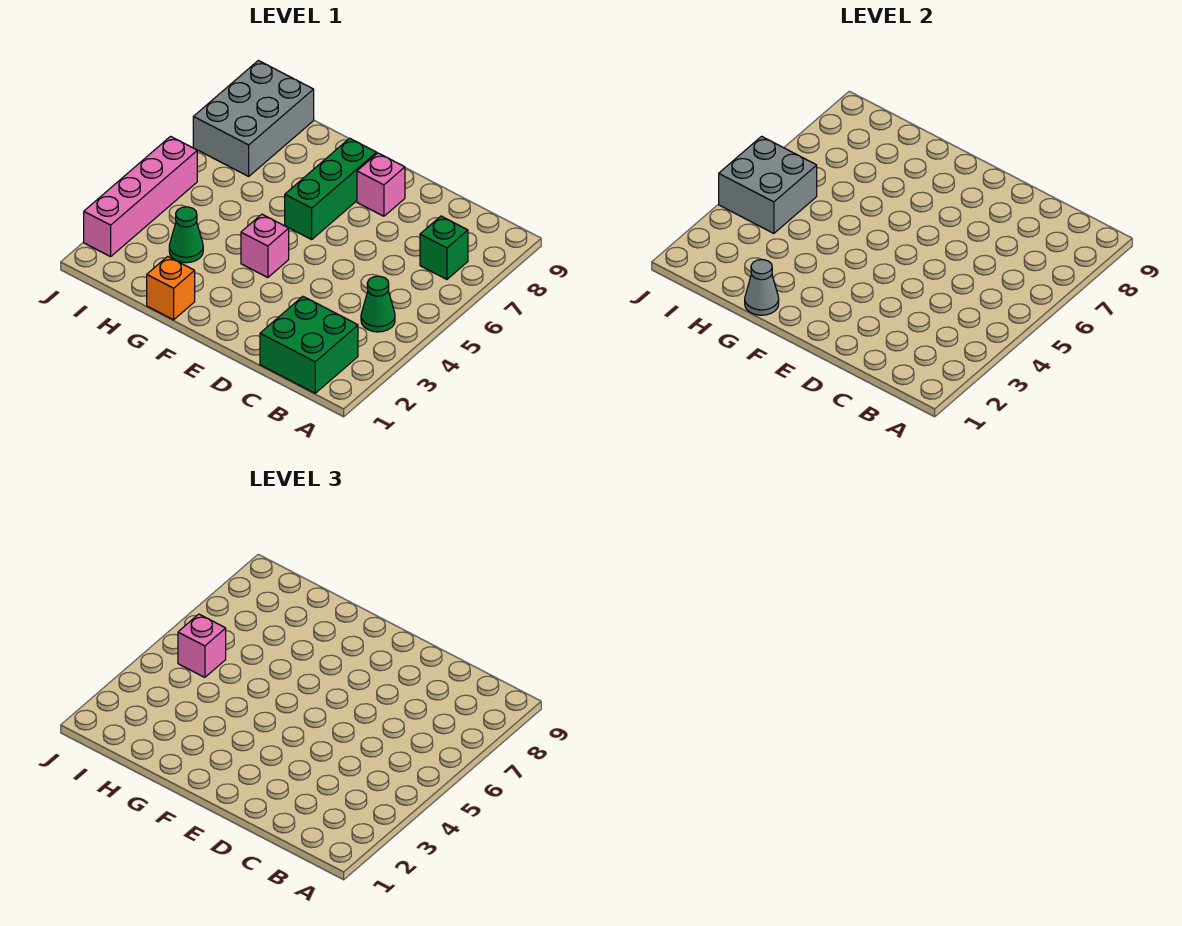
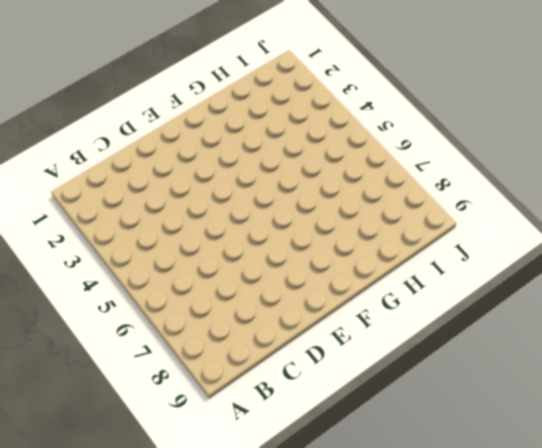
none -> green brick B1:C2 level 1
none -> green cone B4 level 1
none -> green brick B7 level 1

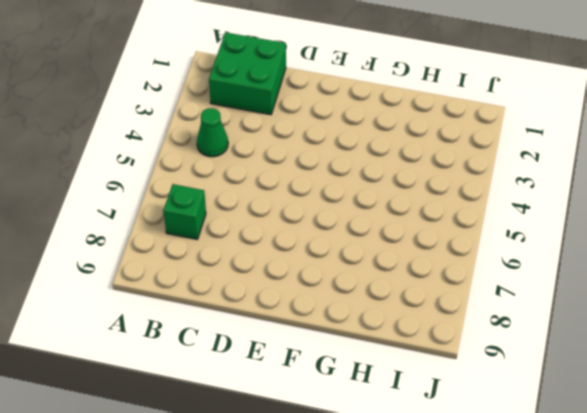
none -> pink brick E8 level 1
none -> pink brick F4 level 1
none -> green brick F6:F8 level 1

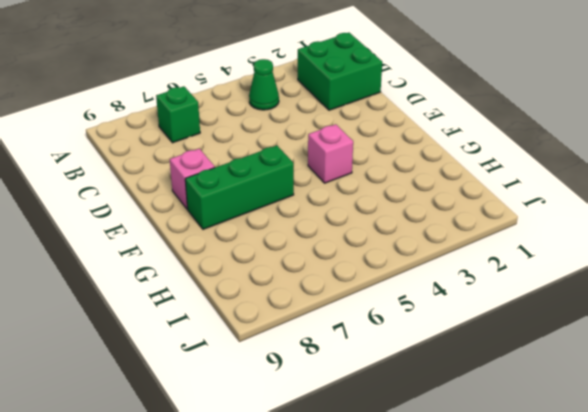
none -> orange brick G1 level 1
none -> green cone H3 level 1
none -> grey brick I7:J9 level 1

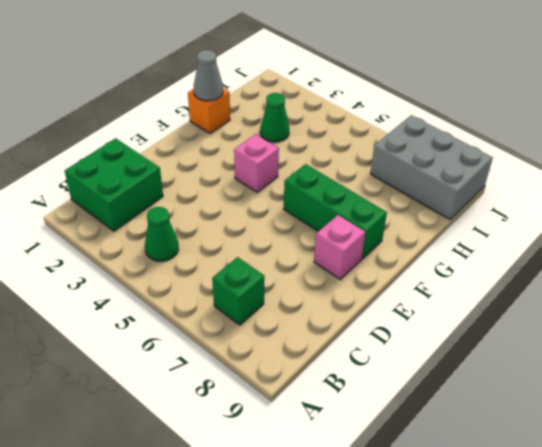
none -> pink brick J2:J5 level 1
none -> grey brick I4:J5 level 2
none -> pink brick I5 level 3

